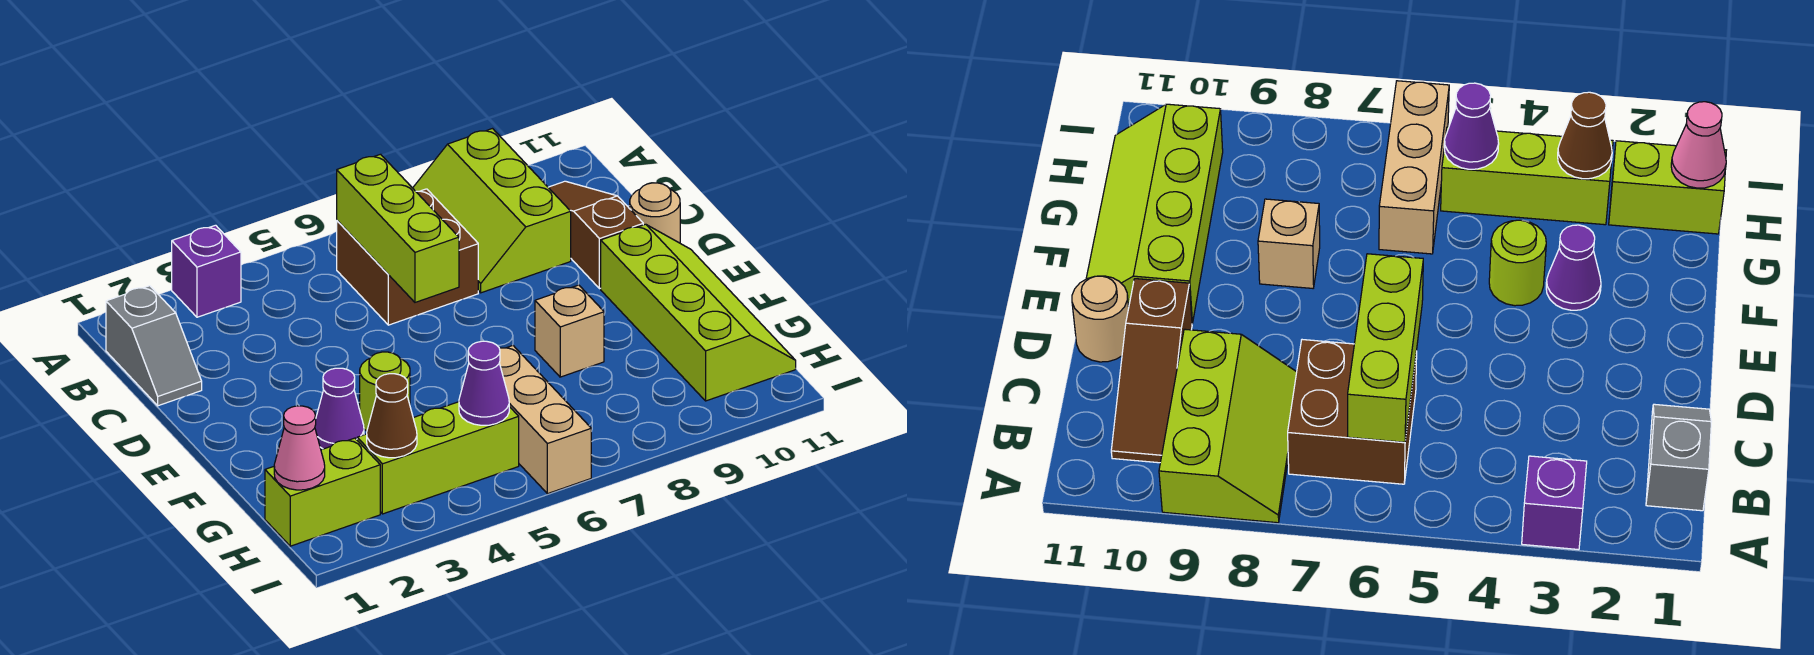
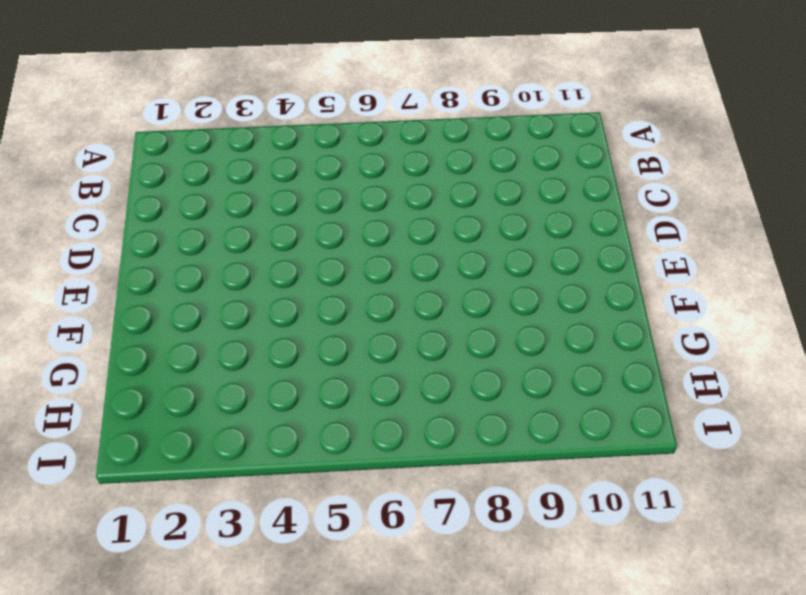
none -> purple brick A3 level 1
none -> lime slope A8:C9 level 1 top 9
none -> grey slope B1:C1 level 1 top B

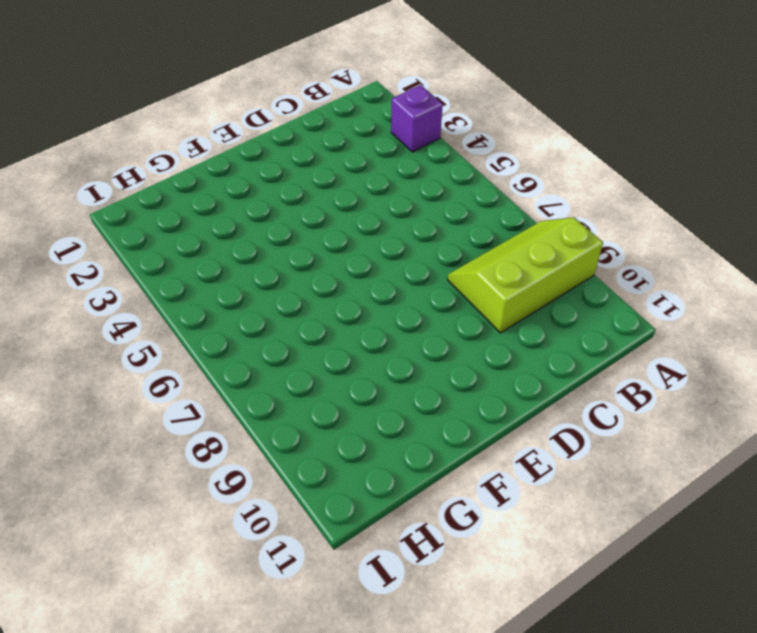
none -> grey slope B1:C1 level 1 top B
none -> brown brick B6:C7 level 1
none -> brown slope B10:D10 level 1 top D

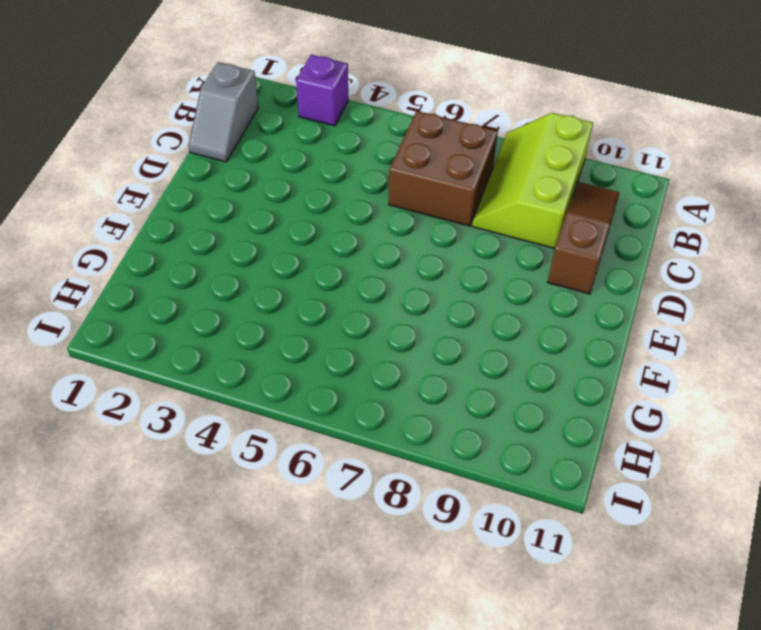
none -> tan round brick D11 level 1
none -> lime slope E10:H11 level 1 top 10
none -> purple cone F3 level 1

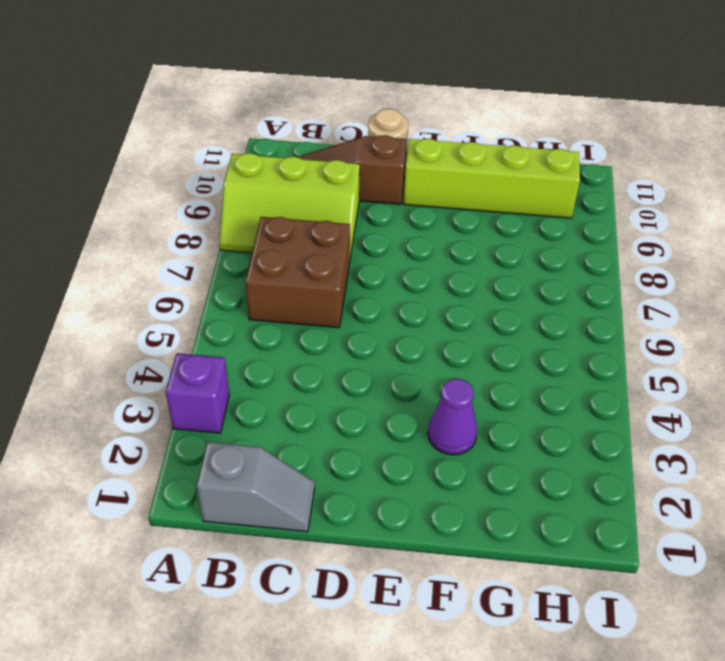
none -> lime round brick F4 level 1
none -> tan brick F8 level 1
none -> tan brick G6:I6 level 1

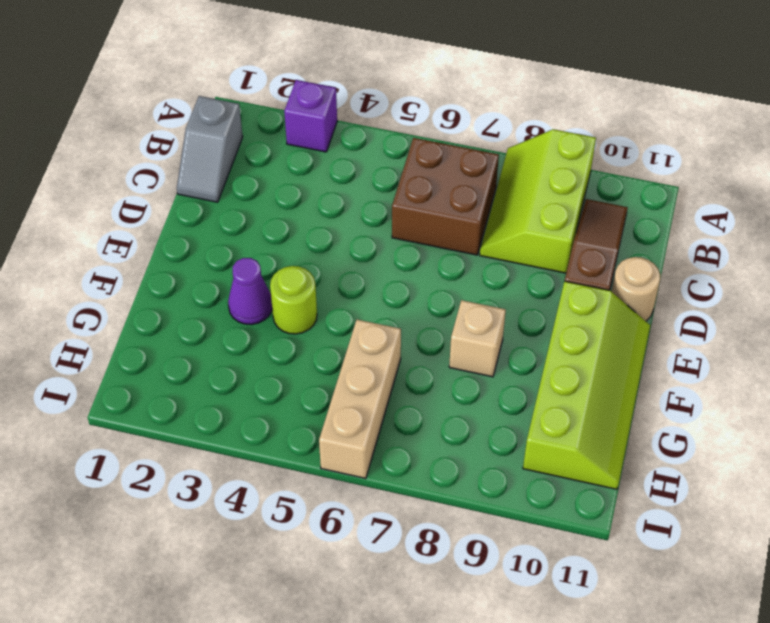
none -> lime brick H1:H2 level 1
none -> lime brick H3:H5 level 1
none -> lime brick B6:D6 level 2

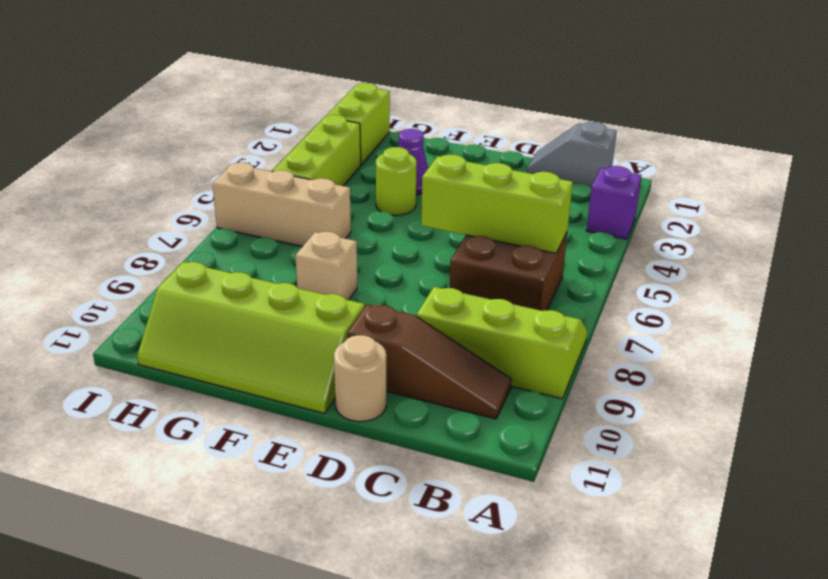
none -> pink cone H1 level 2
none -> brown cone H3 level 2
none -> purple cone H5 level 2

